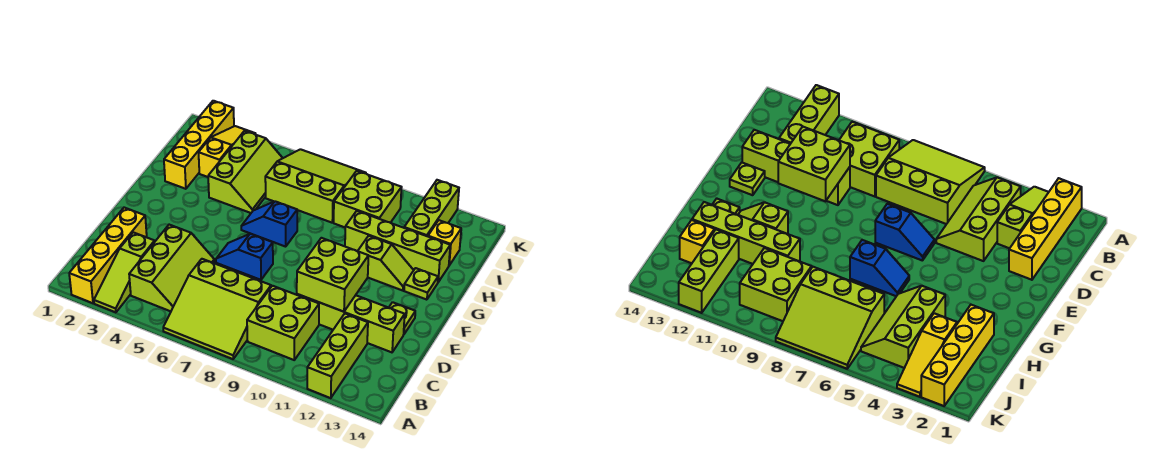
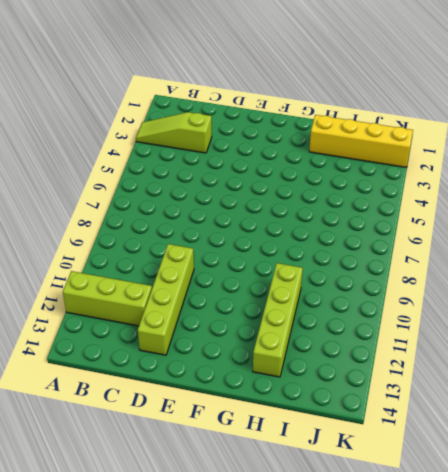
none -> yellow brick A2:D2 level 1
none -> lime slope A6:C8 level 1 top C
none -> lime slope B4:D5 level 1 top 4

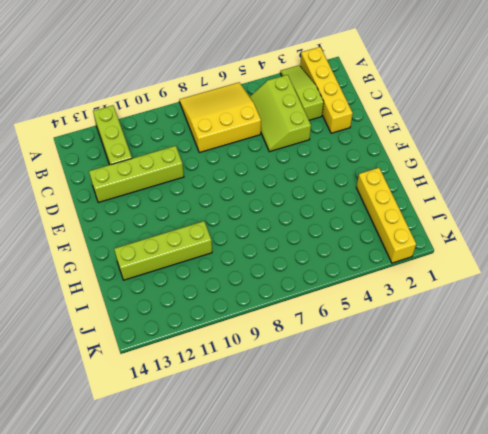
yellow slope A6:C8 level 1 top C -> lime slope A6:C8 level 1 top C
none -> lime brick B9:C10 level 1
none -> blue slope E6:E7 level 1 top 7
none -> lime plate E13 level 1

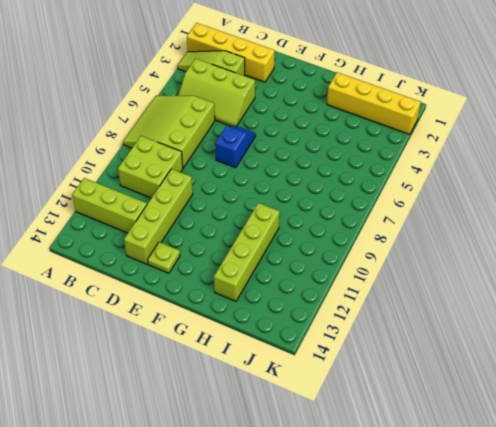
none -> blue slope G6:G7 level 1 top 7
none -> lime slope G11:G12 level 1 top 11
none -> lime plate G13 level 1

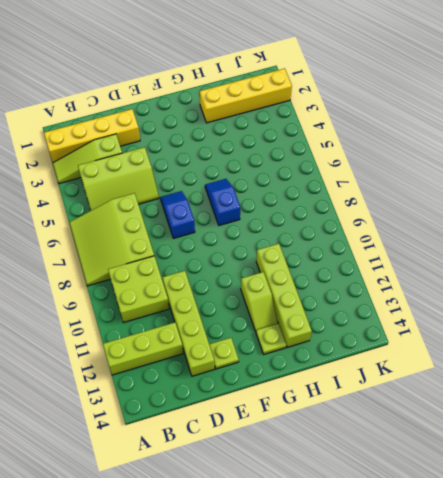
none -> lime slope H4:J5 level 1 top 4
none -> yellow slope I3:K3 level 1 top I
none -> lime slope I6:K8 level 1 top I

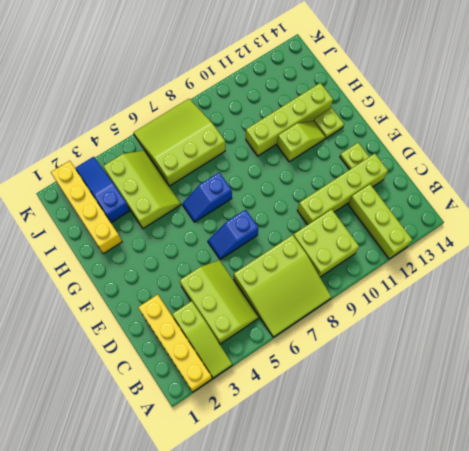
blue slope I3:K3 level 1 top I -> yellow slope I3:K3 level 1 top I
none -> lime brick I9:J10 level 1
none -> lime brick I12:K12 level 1
none -> yellow brick I13 level 1

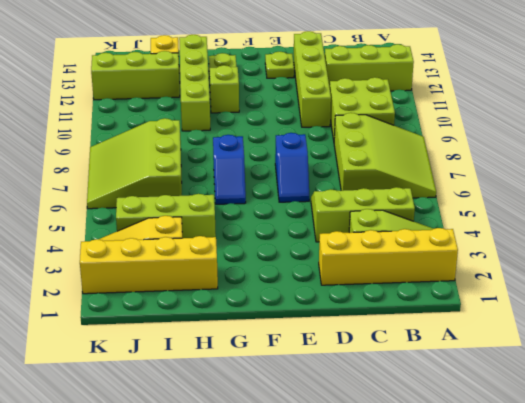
none -> lime brick I9:J10 level 1
none -> lime brick D10:E11 level 2

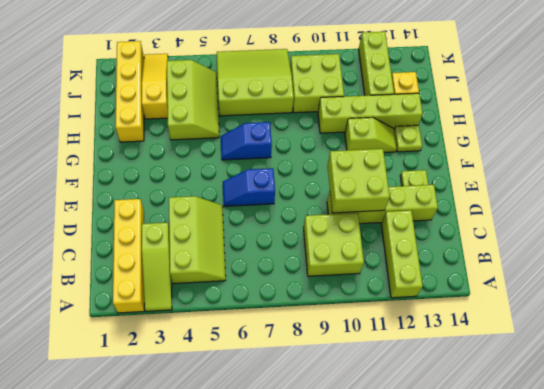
none -> lime slope A6:C8 level 1 top C

